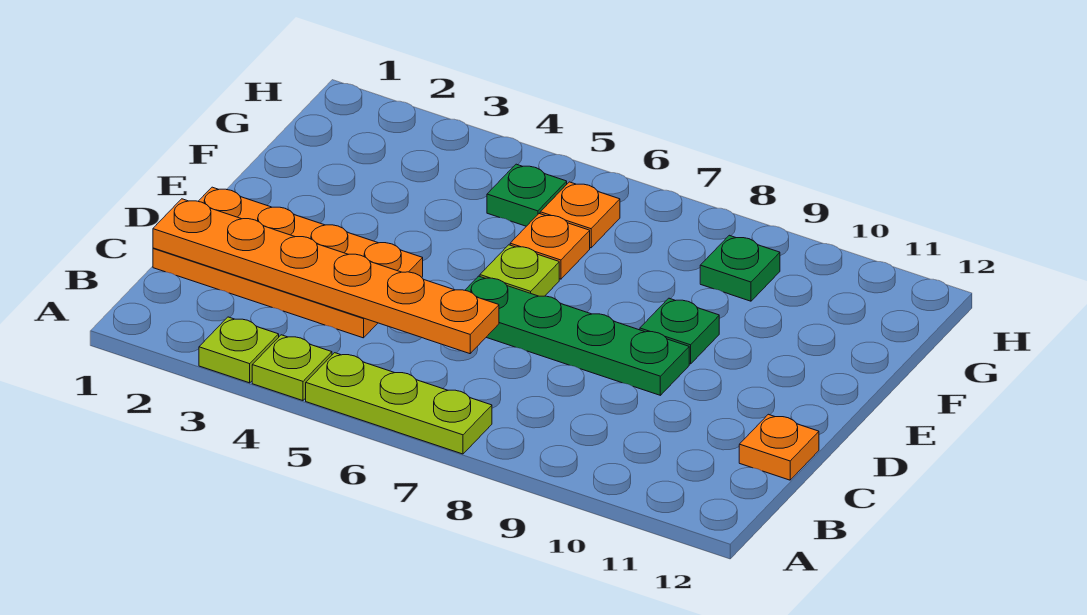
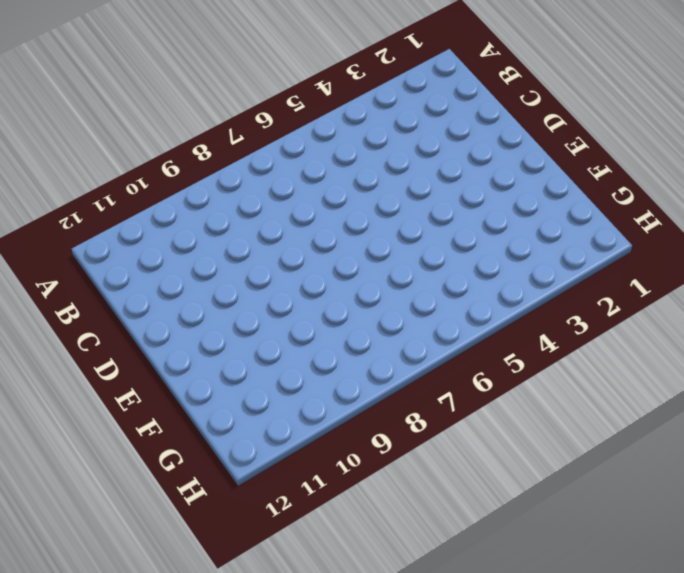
none -> lime plate A3 level 1
none -> lime plate A4 level 1
none -> lime plate A5:A7 level 1

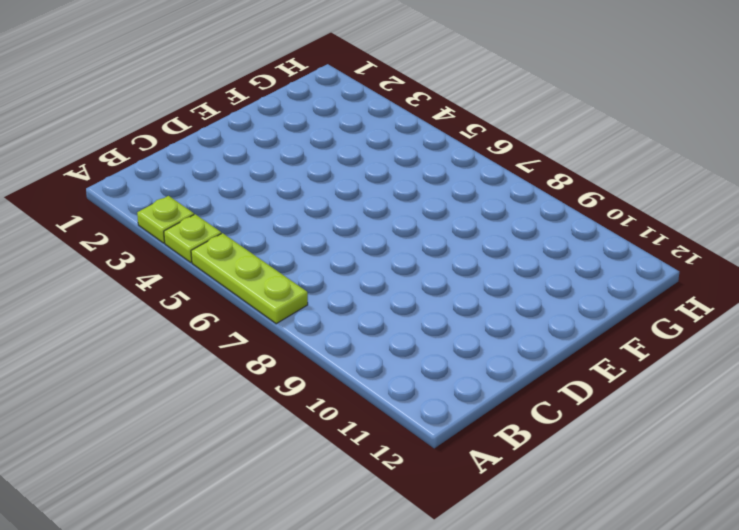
none -> orange plate C1:D4 level 1
none -> orange plate C12 level 1
none -> green plate D6:D9 level 1

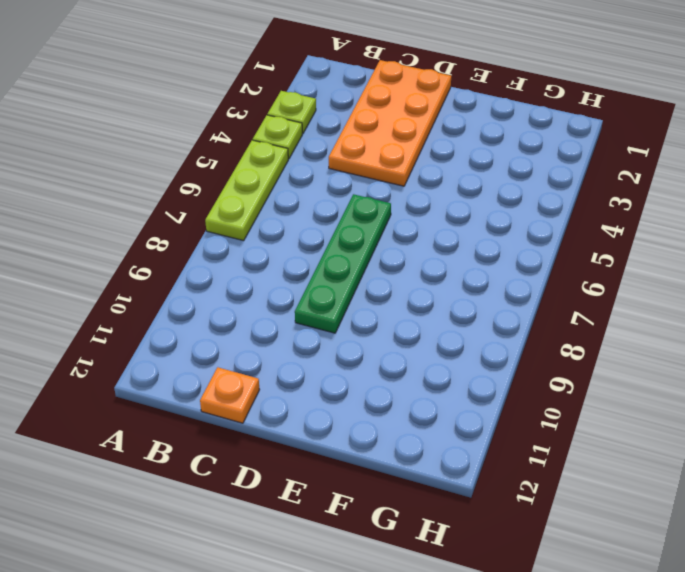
none -> lime plate E6 level 1
none -> green plate E9 level 1
none -> orange plate F6 level 1

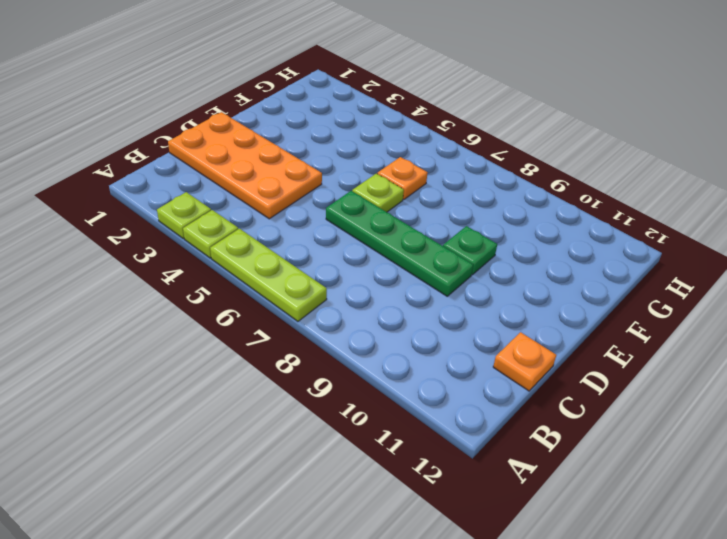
none -> green plate G5 level 1
none -> orange plate G6 level 1
none -> green plate G9 level 1

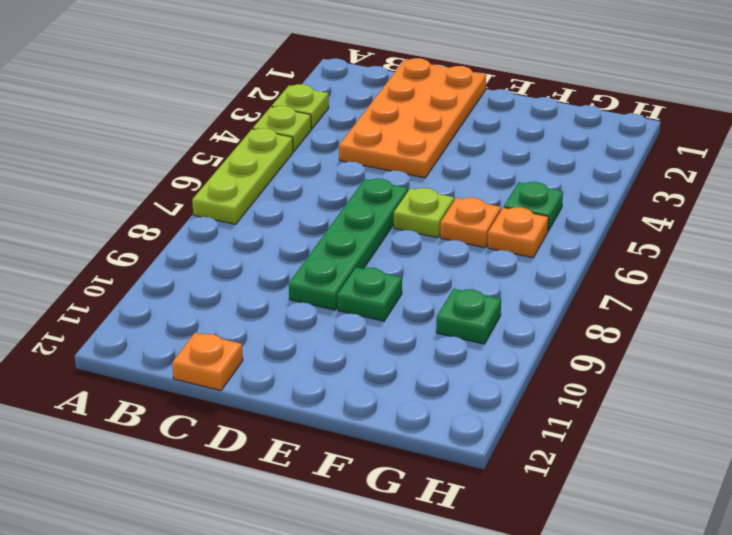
none -> orange plate C1:C6 level 2

